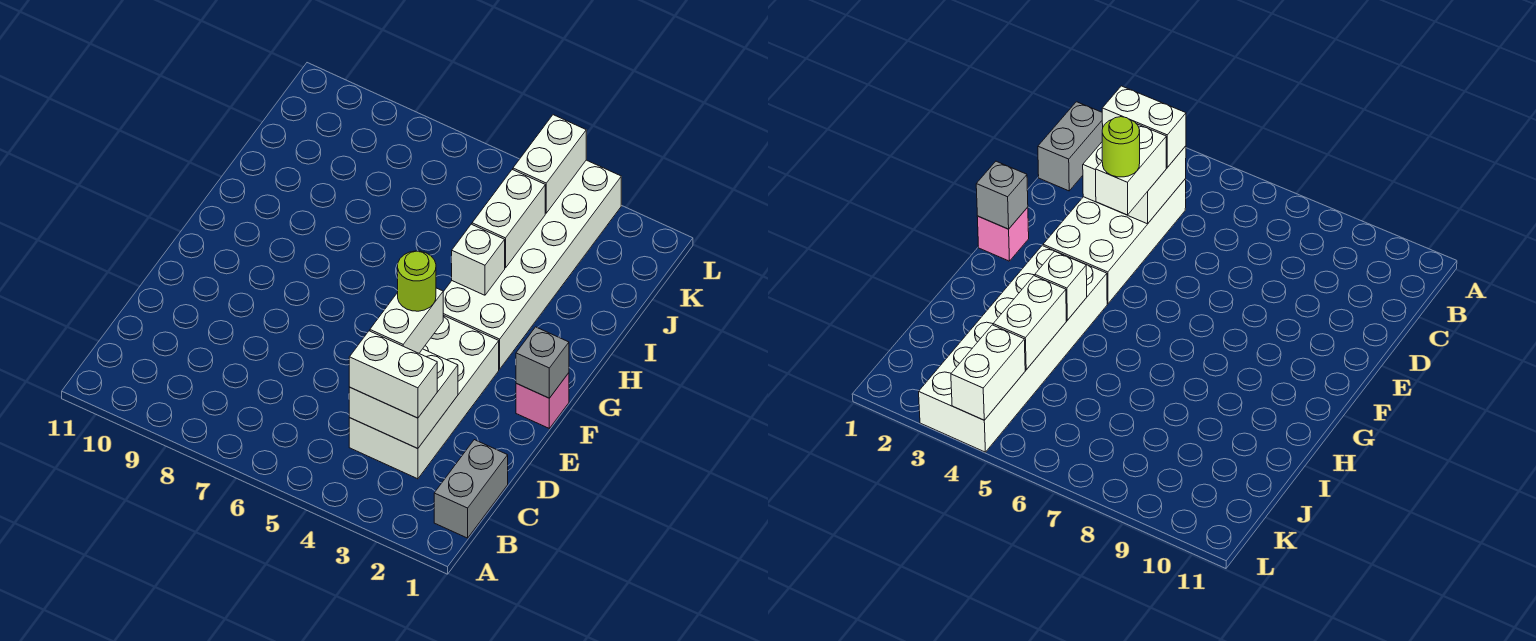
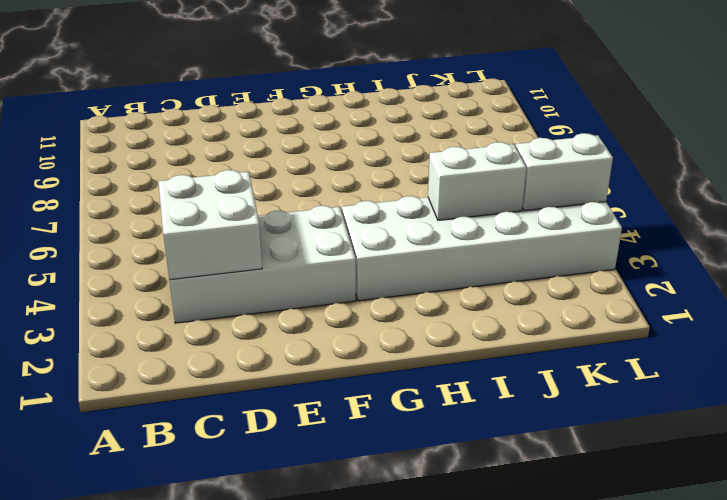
none -> grey brick B1:C1 level 1
none -> pink brick F1 level 1
none -> grey brick F1 level 2

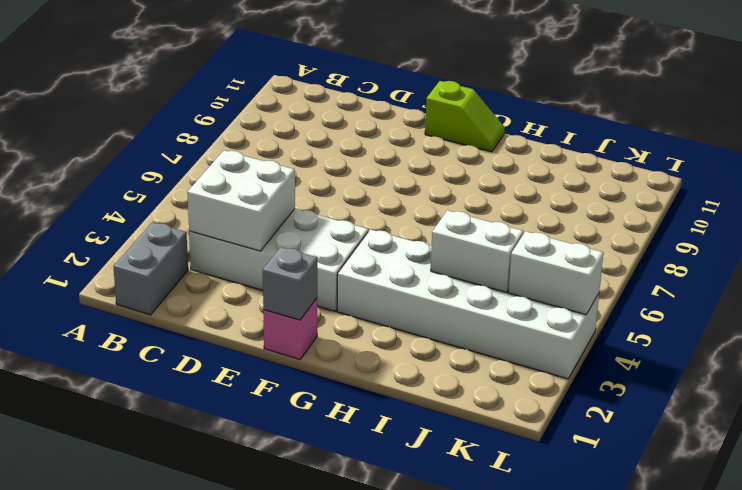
grey brick B1:B2 level 1 -> grey brick B1:C1 level 1
lime slope F11:G11 level 1 top F -> none
none -> white brick H4 level 2
none -> white brick C3:C4 level 3
none -> white brick D4:E4 level 3

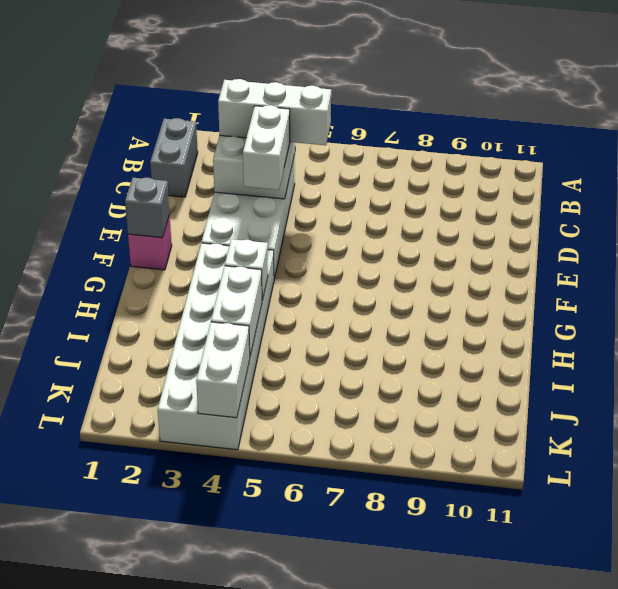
white brick C3:C5 level 3 -> white brick C3:C4 level 3
none -> lime round brick E4 level 4

